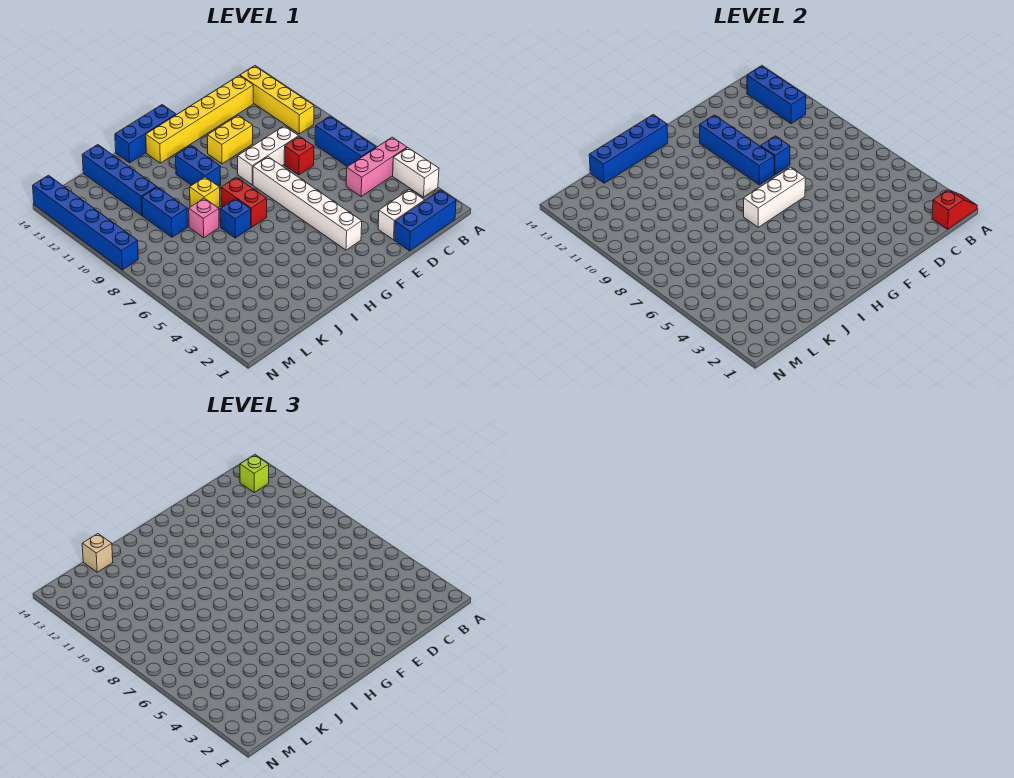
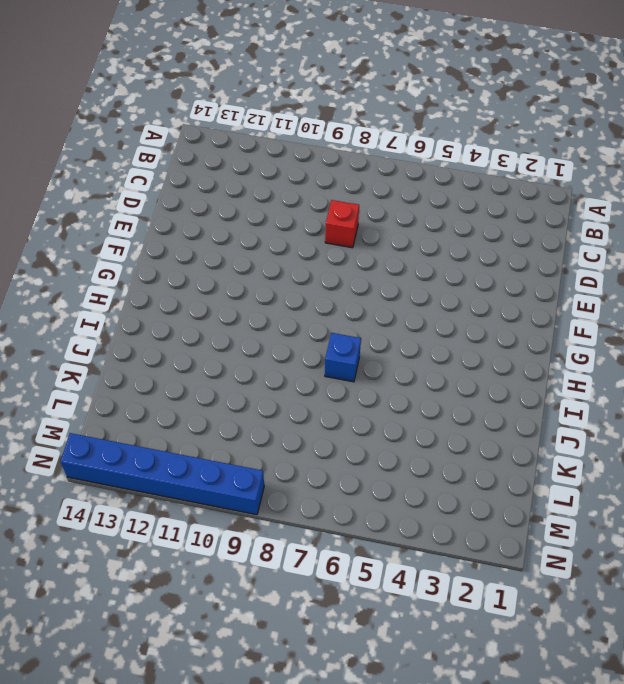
none -> white brick A3:A4 level 1
none -> pink brick A5:C5 level 1
none -> blue brick B1:D1 level 1

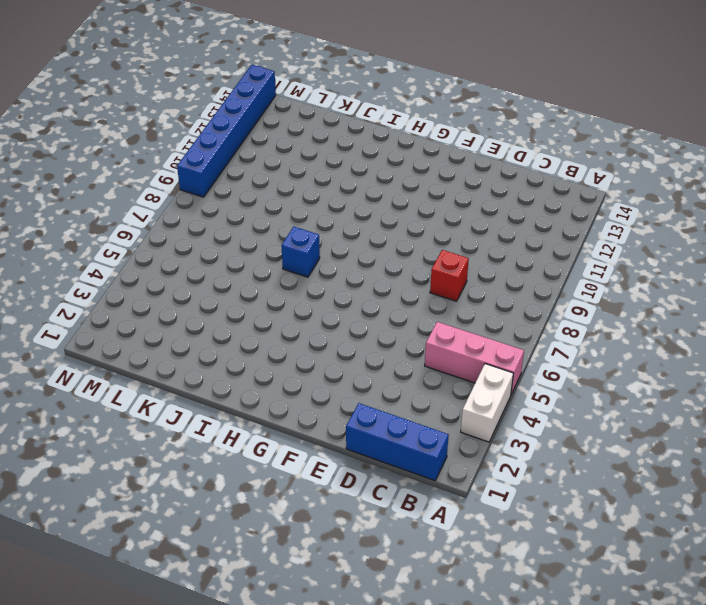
none -> blue brick B6:B8 level 1
none -> yellow brick B10:B13 level 1
none -> white brick C2:D2 level 1

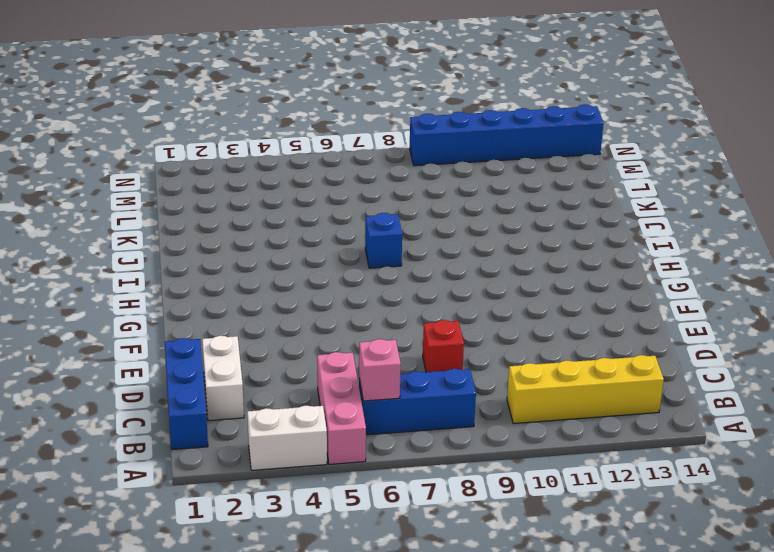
pink brick B6 level 2 -> pink brick J8 level 1
none -> yellow brick C13:H13 level 1
none -> white brick D9:F9 level 1
none -> yellow brick E11:F11 level 1

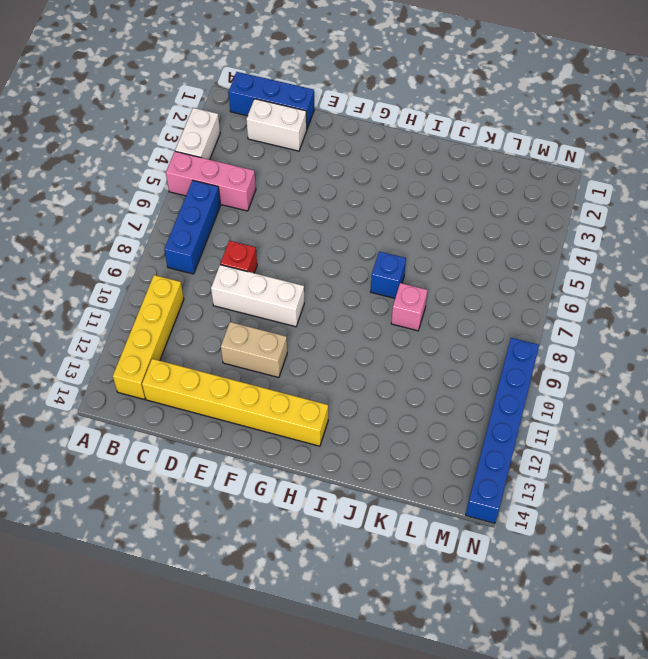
tan brick E11:F11 level 1 -> yellow brick E11:F11 level 1
none -> white brick F3:F8 level 1
none -> blue brick G14:I14 level 1
none -> red brick H7:H8 level 1

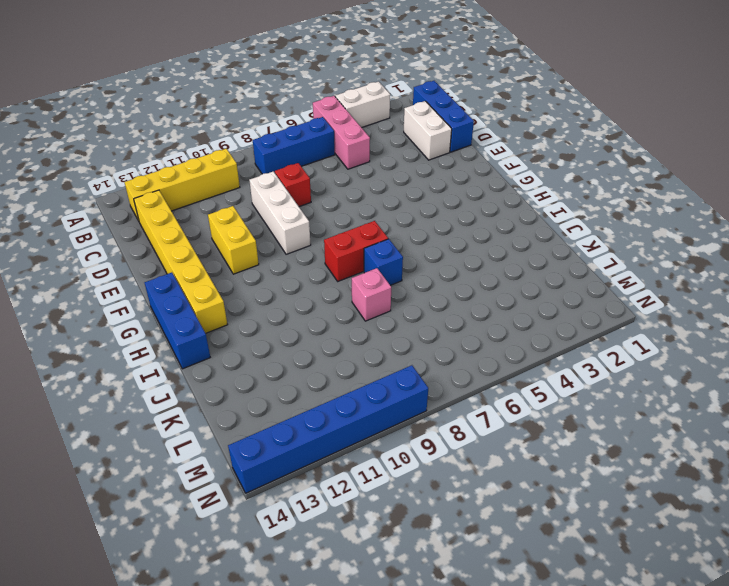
none -> white brick F3:F8 level 1
none -> blue brick H10:H11 level 1
none -> yellow brick I9 level 1

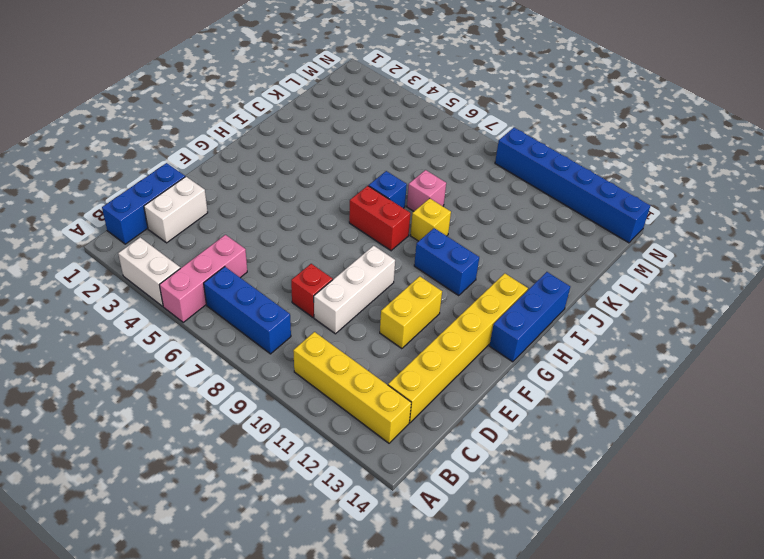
none -> white brick F3:F8 level 1
none -> blue brick K9:K10 level 1
none -> blue brick K11:K14 level 1

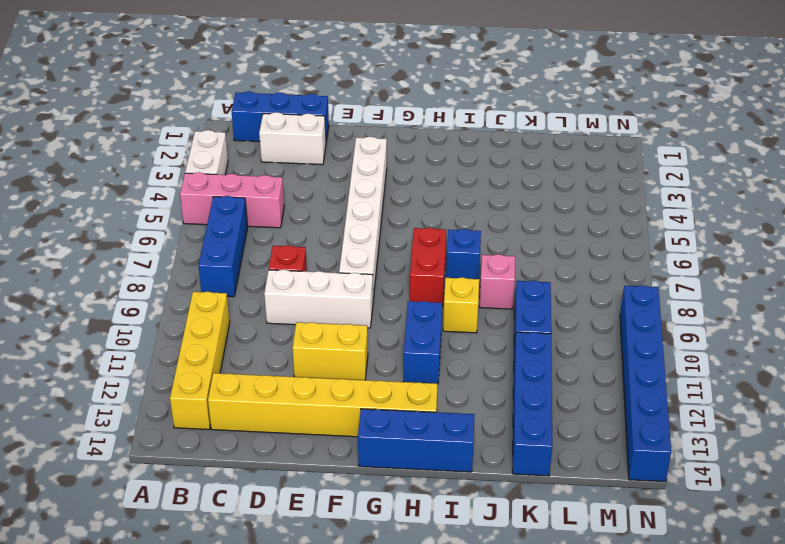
none -> red slope A1:B1 level 2 top B
none -> blue brick B11:B13 level 2
none -> blue brick E9 level 2

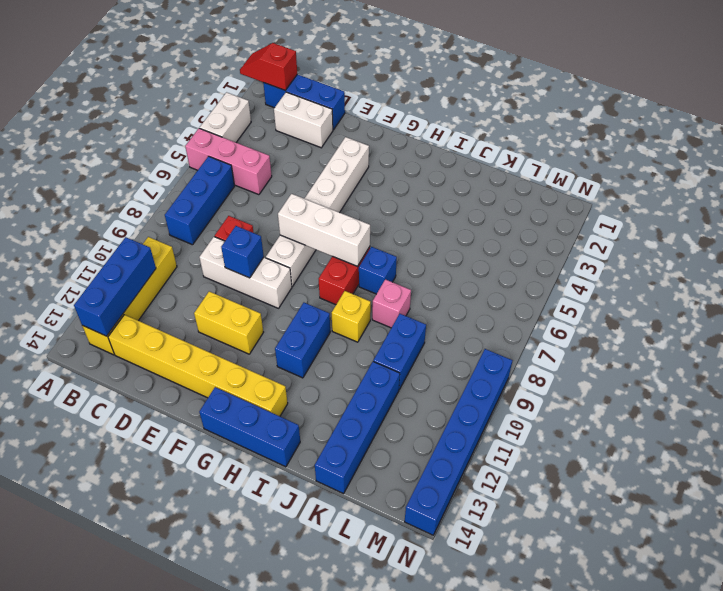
none -> blue brick F9:F12 level 2
none -> blue brick H14:K14 level 2
none -> lime brick B13 level 3

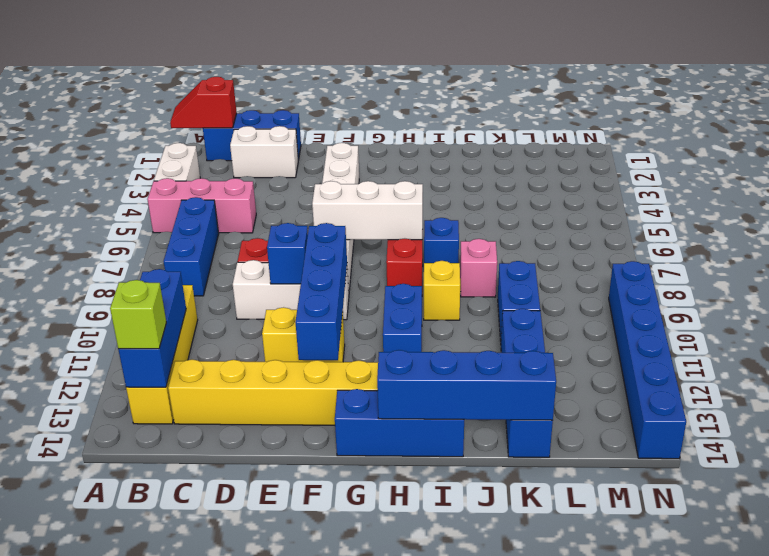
none -> tan brick K14 level 3

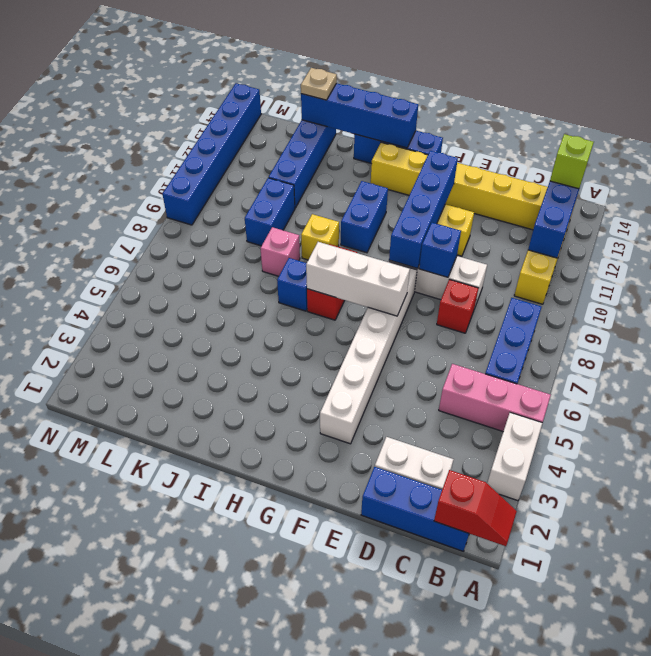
tan plate K14 level 3 -> tan brick K14 level 3

